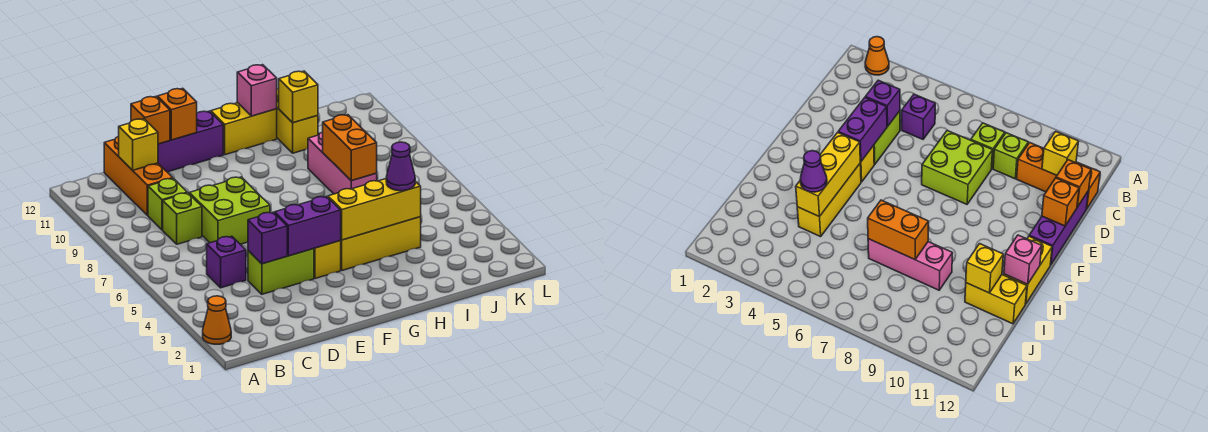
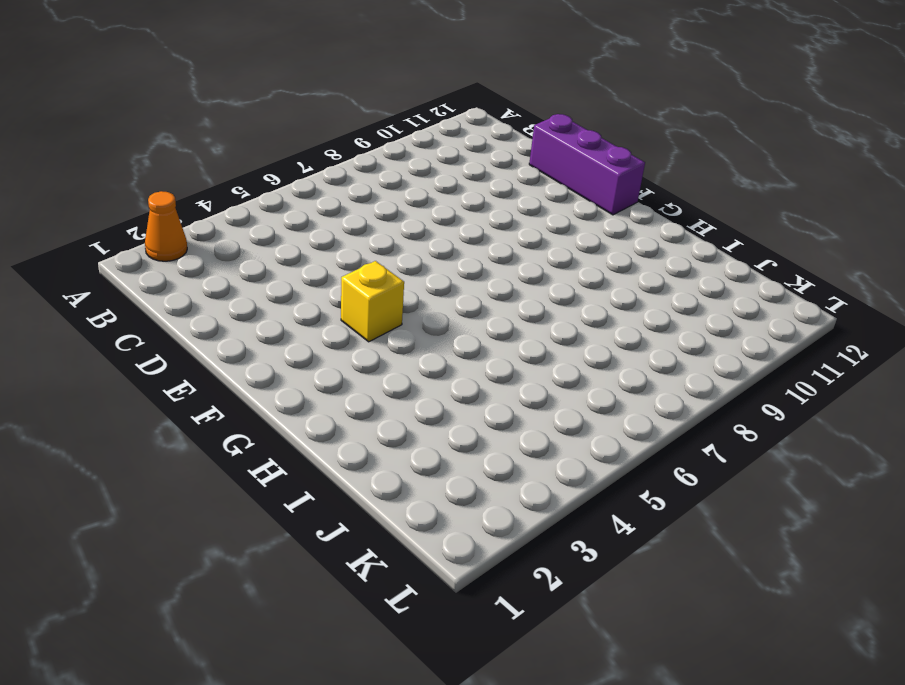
none -> purple brick C5 level 1
none -> lime brick C8 level 1
none -> lime brick C9 level 1

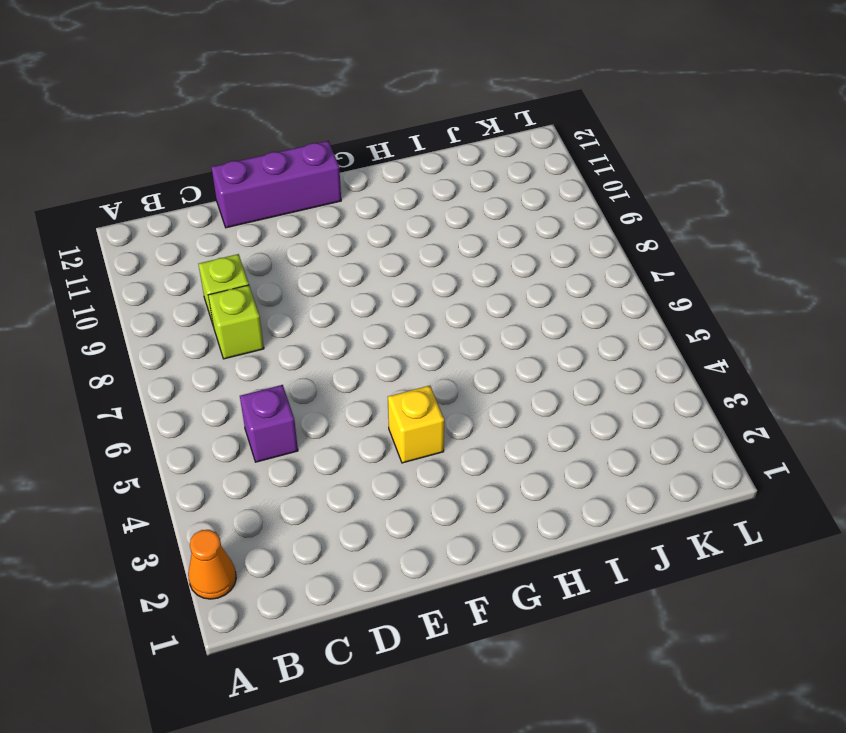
none -> orange brick C10:C12 level 1
none -> lime brick D4:E4 level 1
none -> lime brick D7:E8 level 1

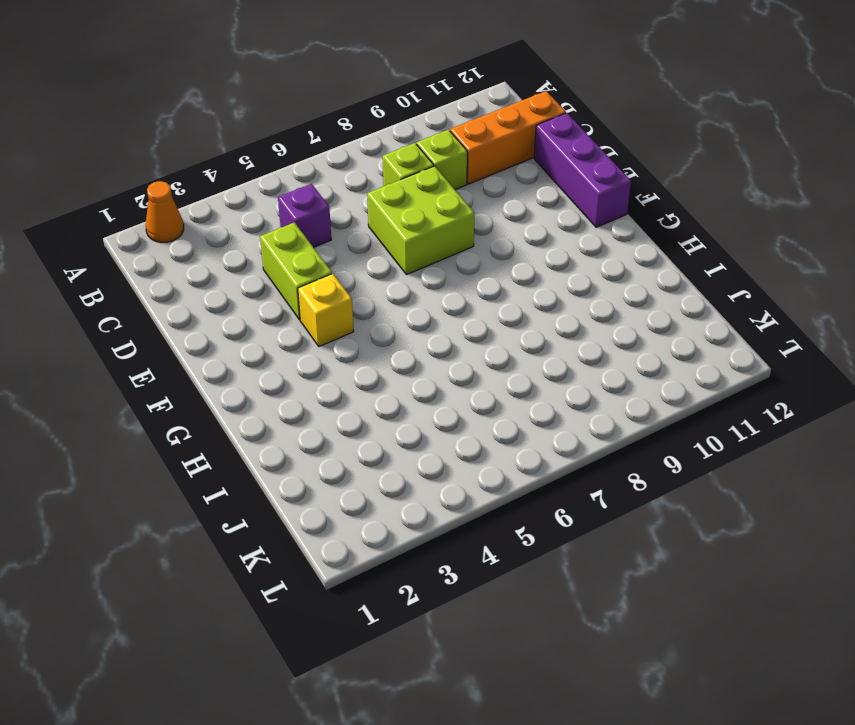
none -> yellow brick G4:I4 level 1
none -> yellow brick G12:H12 level 1
none -> pink brick I7:I9 level 1

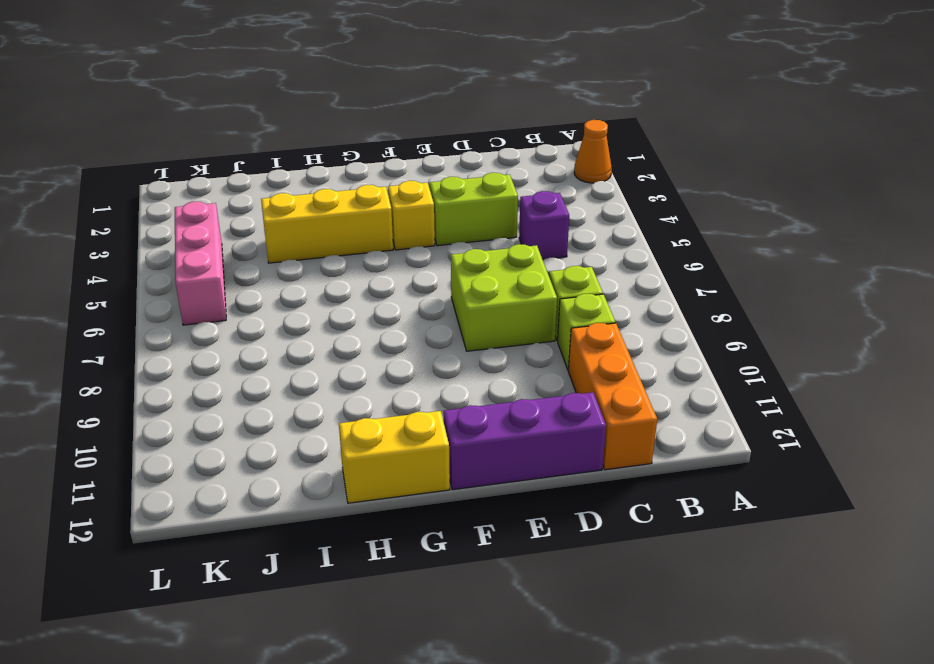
pink brick K4:K6 level 1 -> pink brick I7:I9 level 1
none -> yellow brick I11:I12 level 1
none -> yellow brick C11 level 2
none -> purple brick D4 level 2

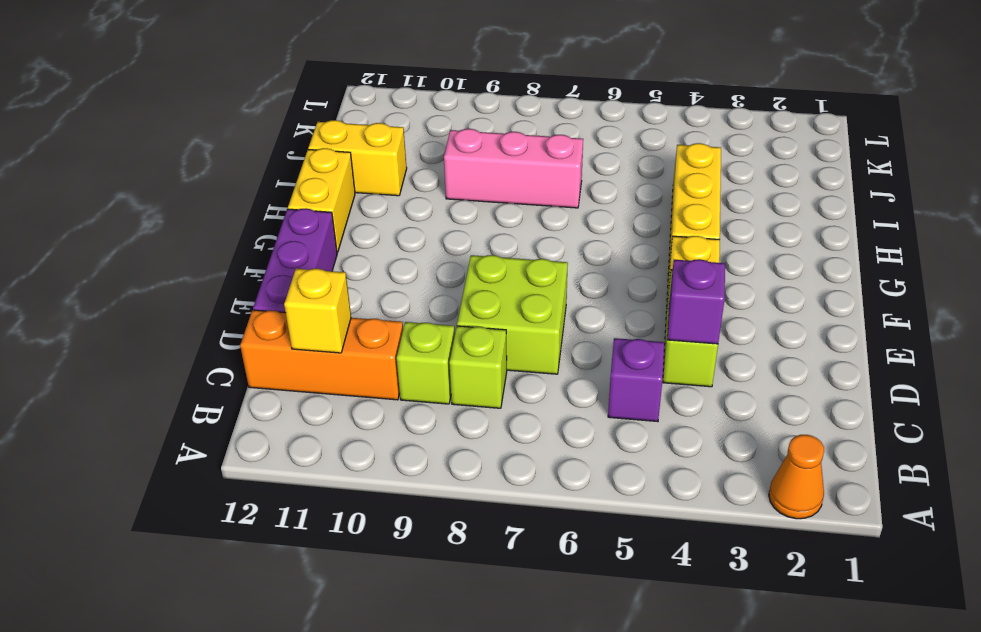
none -> orange brick D12 level 2
none -> purple brick E4:F4 level 2
none -> orange brick E12 level 2

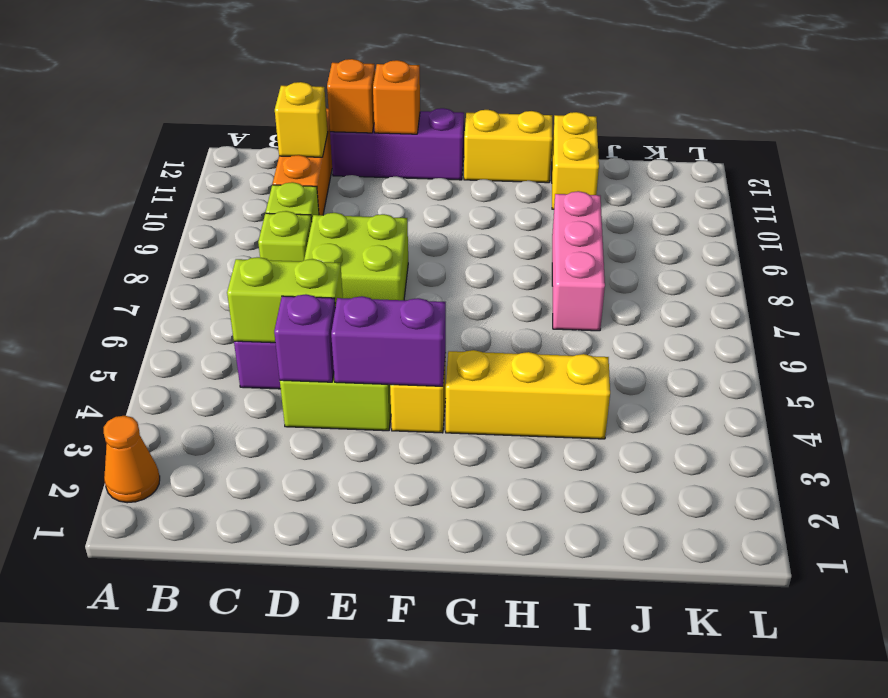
lime brick C5:D5 level 2 -> none
none -> yellow brick G4:I4 level 2
none -> pink brick H12 level 2
none -> orange brick I7:I8 level 2

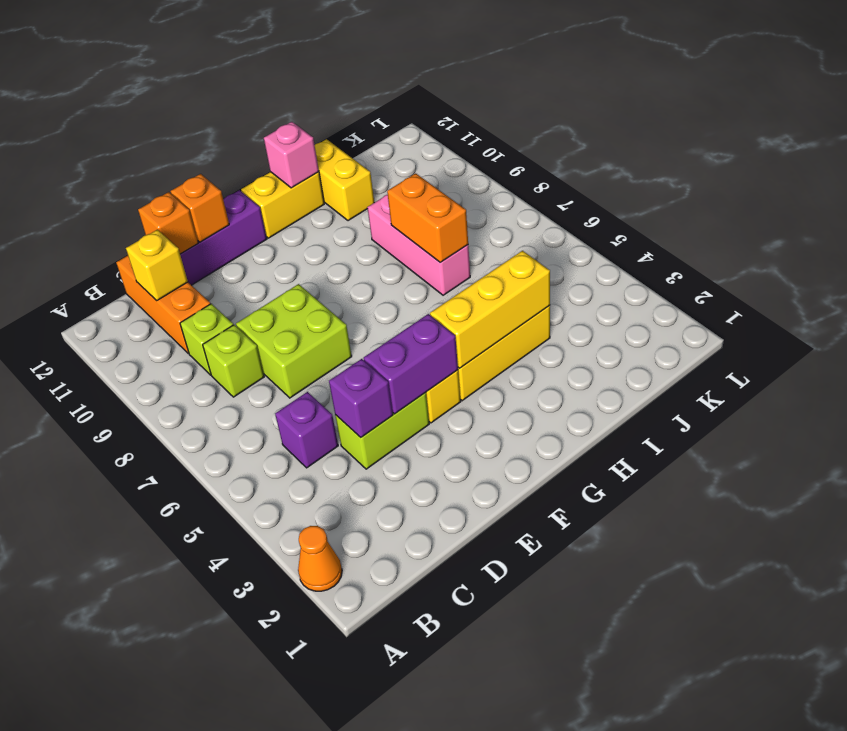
none -> yellow brick I11 level 2
none -> purple cone I4 level 3

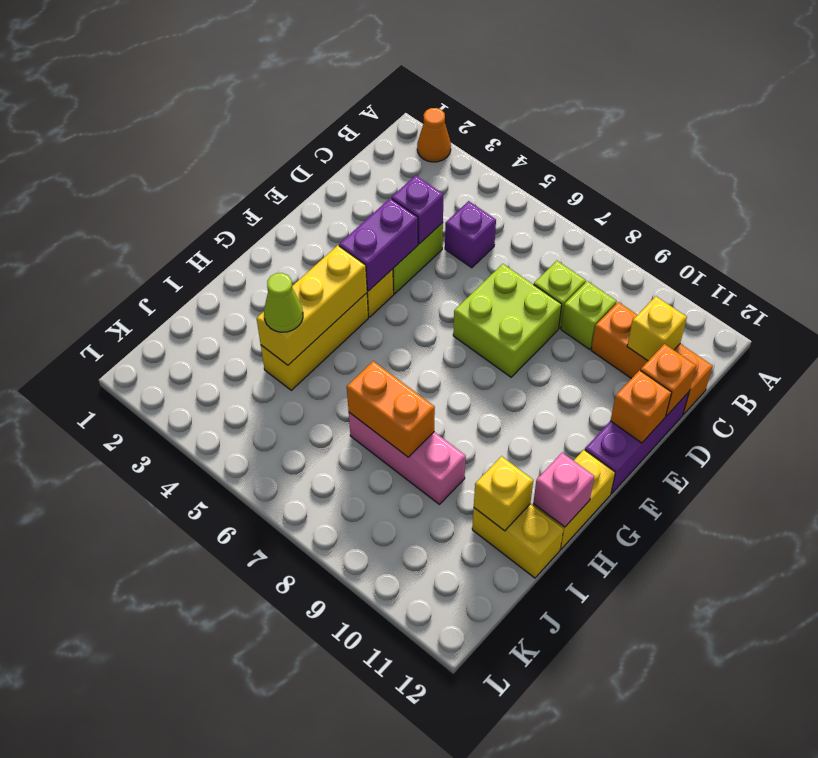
lime cone I4 level 3 -> purple cone I4 level 3

